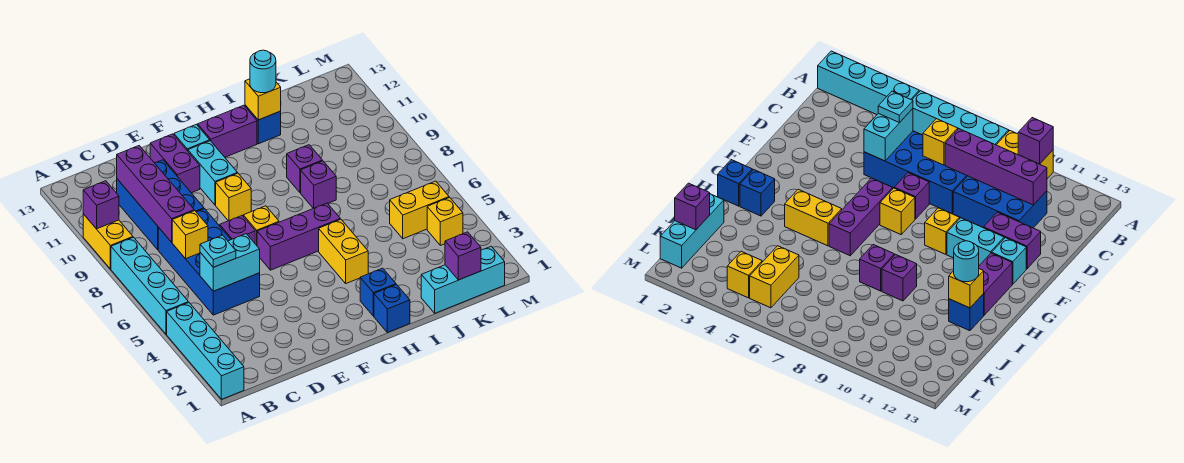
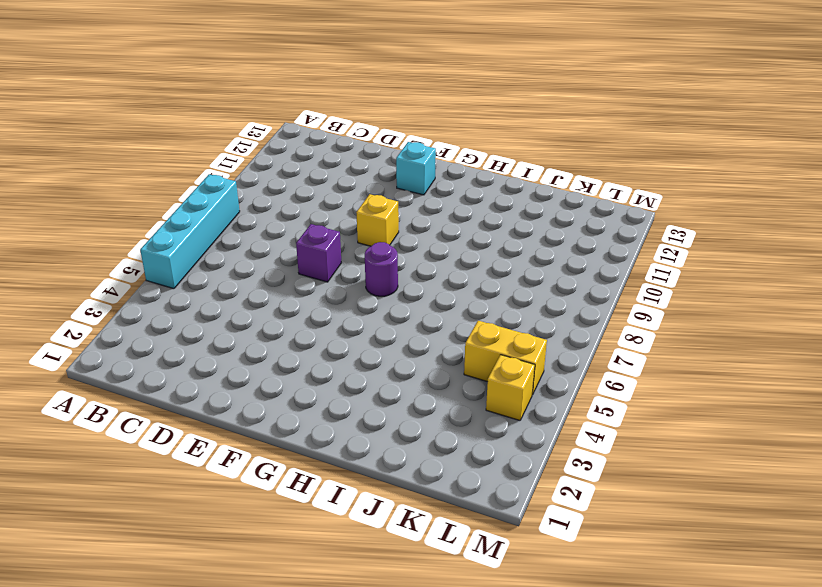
purple round brick G7 level 1 -> none
none -> cyan brick A1:A4 level 1
none -> yellow brick A9:A10 level 1
none -> blue brick C5:D8 level 1
none -> blue brick C9:D11 level 1

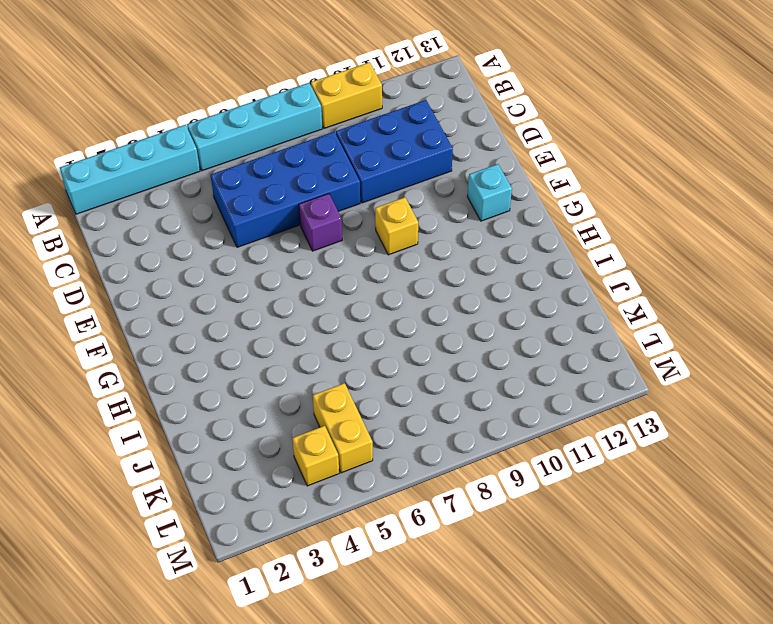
none -> purple brick E11:E12 level 1
none -> purple brick F6:H6 level 1
none -> yellow brick F7 level 1
none -> cyan brick F10:F11 level 1

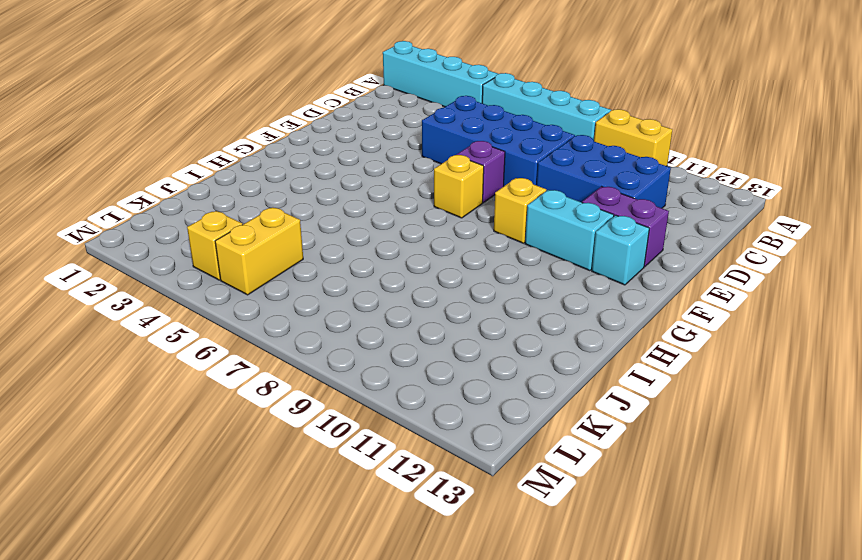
none -> purple brick F6:H6 level 1
none -> purple brick G12:H12 level 1
none -> blue brick H1 level 1
none -> blue brick H2 level 1

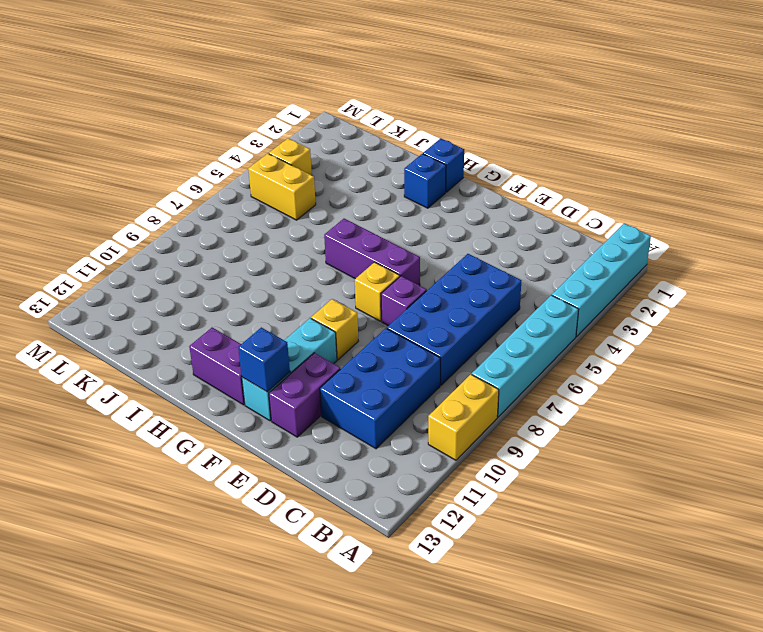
blue brick F12 level 2 -> blue brick I12 level 1
none -> yellow brick H4:H5 level 1
none -> purple brick I8 level 1
none -> purple brick I9 level 1
none -> cyan brick J1:L1 level 1

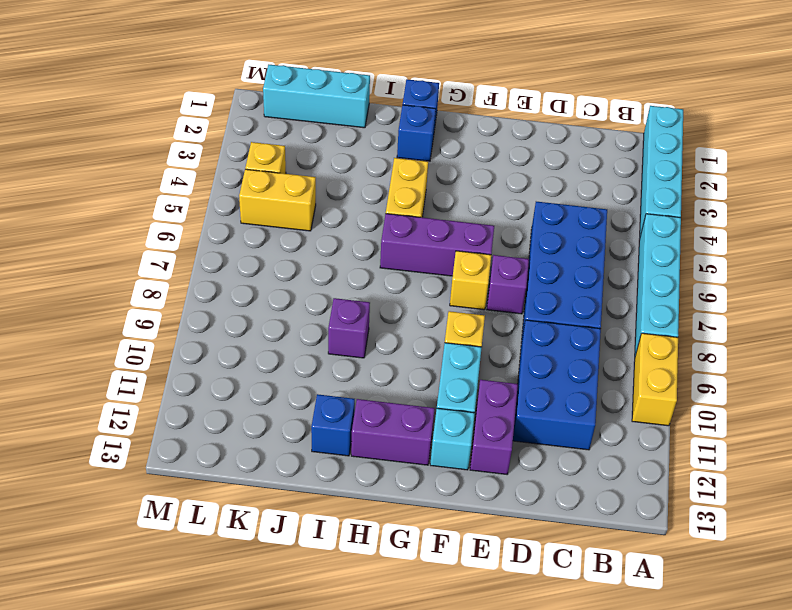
none -> purple brick I8 level 1
none -> purple brick A10 level 2
none -> cyan brick C5:D5 level 2
none -> yellow brick C7 level 2

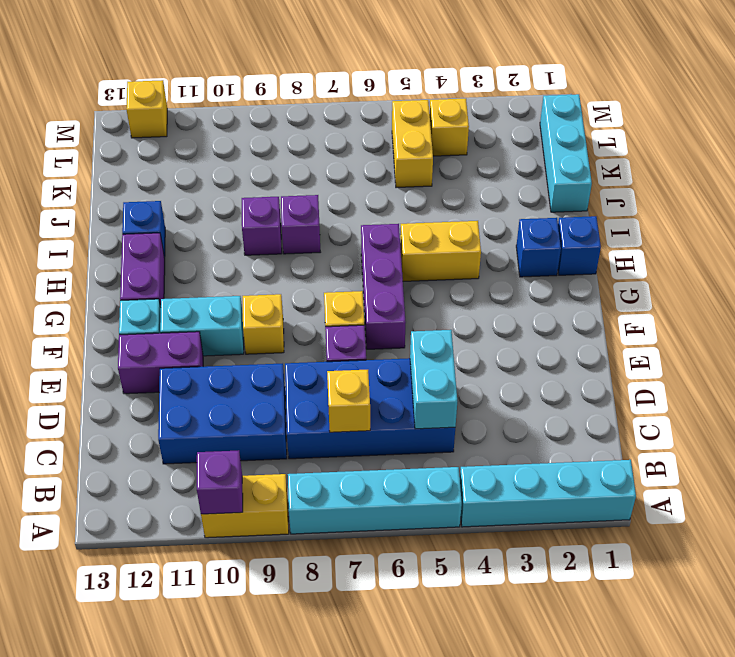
yellow brick M12 level 1 -> yellow brick I12 level 2
none -> purple brick C8:C11 level 2
none -> purple brick K1 level 2
none -> cyan plate C5 level 3
none -> cyan round brick I12 level 3

